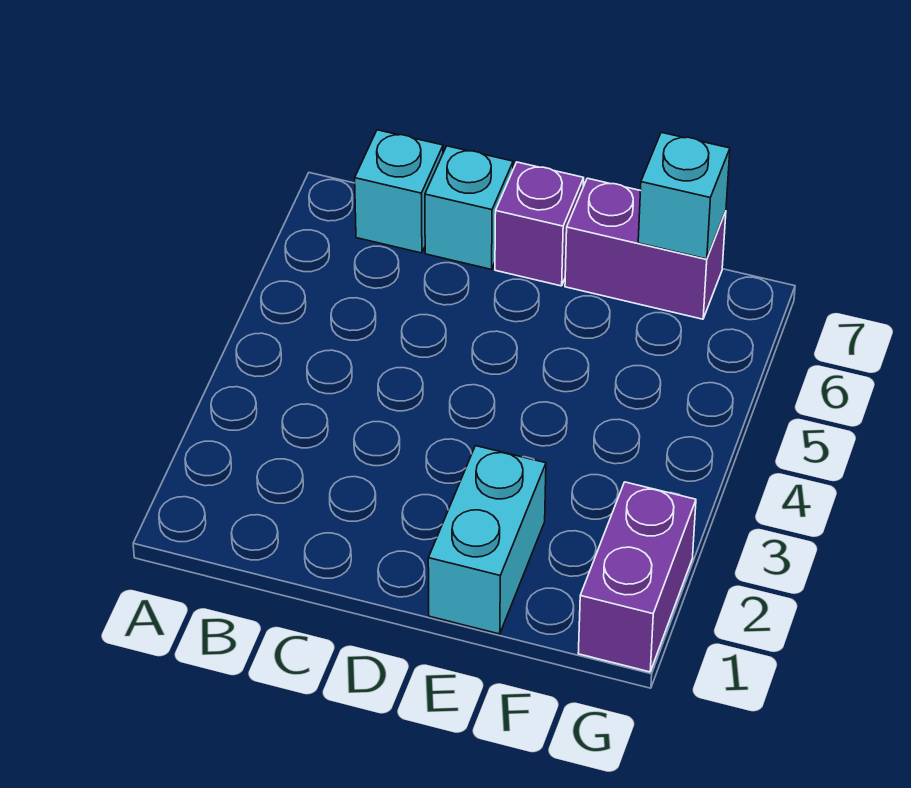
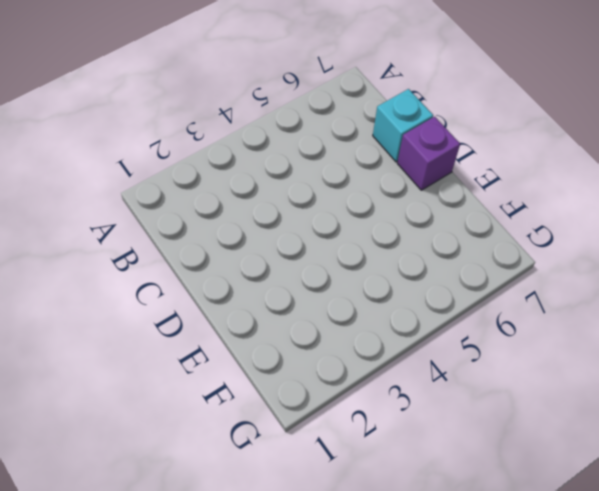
none -> cyan brick B7 level 1
none -> cyan brick E1:E2 level 1

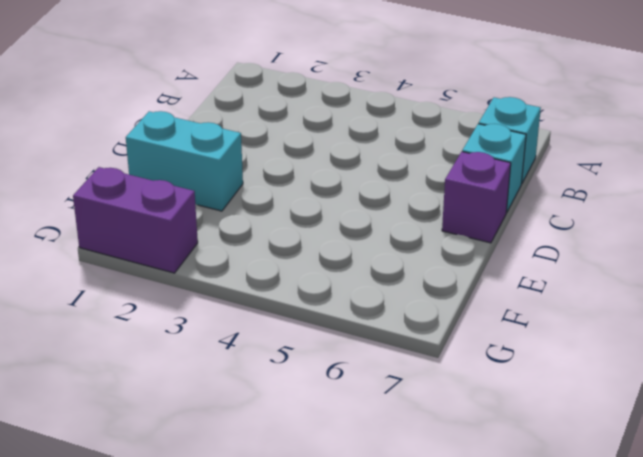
none -> purple brick E7:F7 level 1
none -> cyan brick F7 level 2

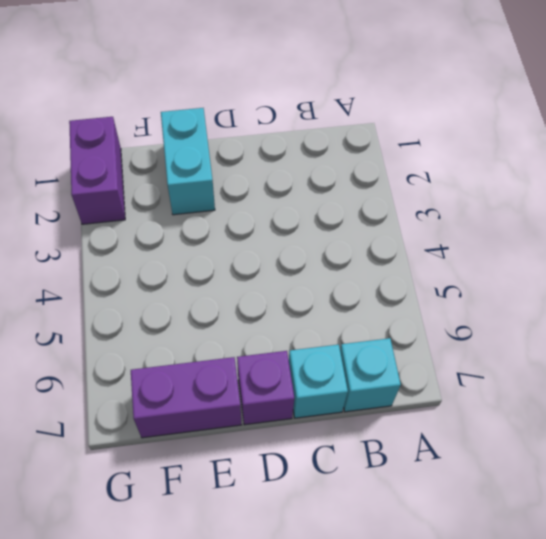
none -> cyan brick F7 level 2

